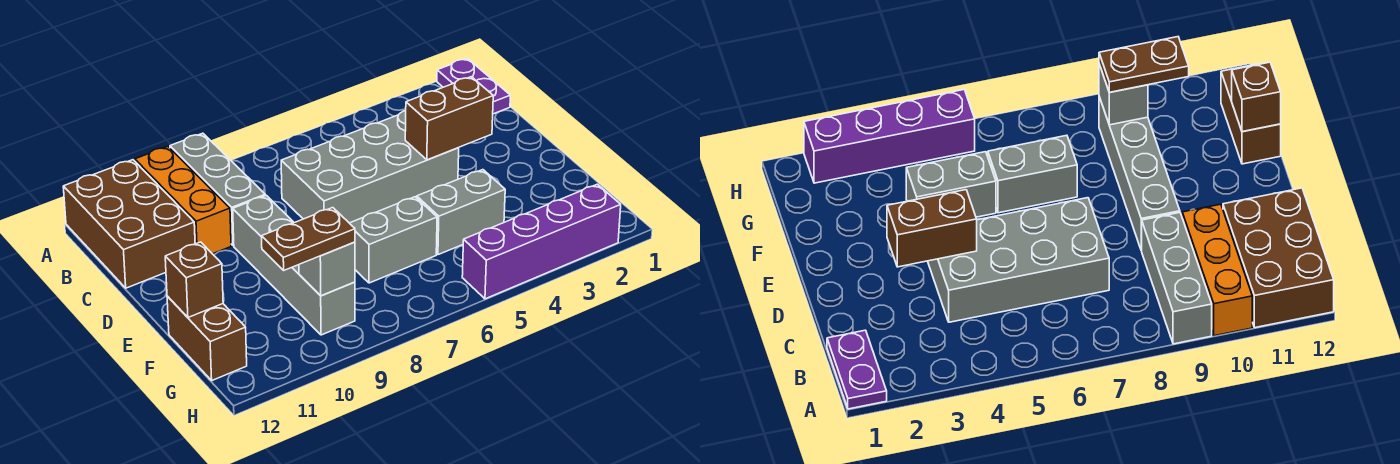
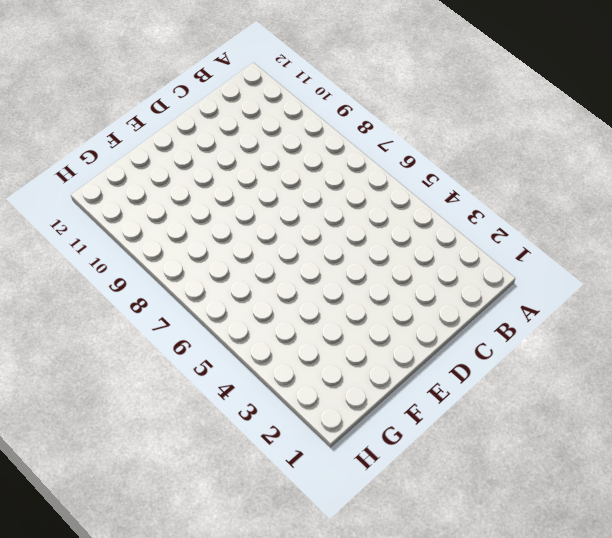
none -> purple plate A1:B1 level 1
none -> grey brick A9:C9 level 1
none -> orange brick A10:C10 level 1

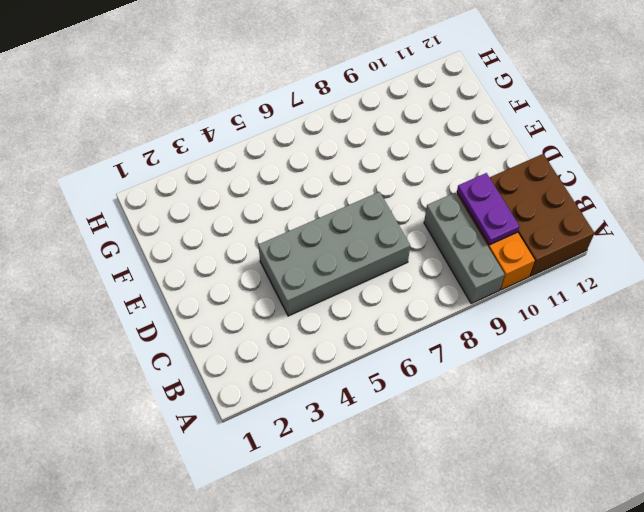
purple plate B10:C10 level 2 -> purple plate A1:B1 level 1
none -> grey brick D9:G9 level 1
none -> grey brick F4:F5 level 1
none -> grey brick F6:F7 level 1

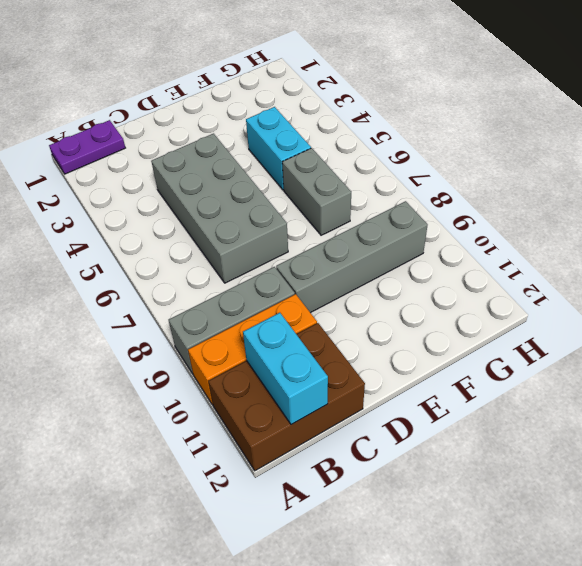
cyan brick B11:B12 level 2 -> none
cyan brick F4:F5 level 1 -> grey brick F4:F5 level 1
none -> brown brick F12:G12 level 1
none -> purple brick H2:H5 level 1
none -> brown brick D3:D4 level 2

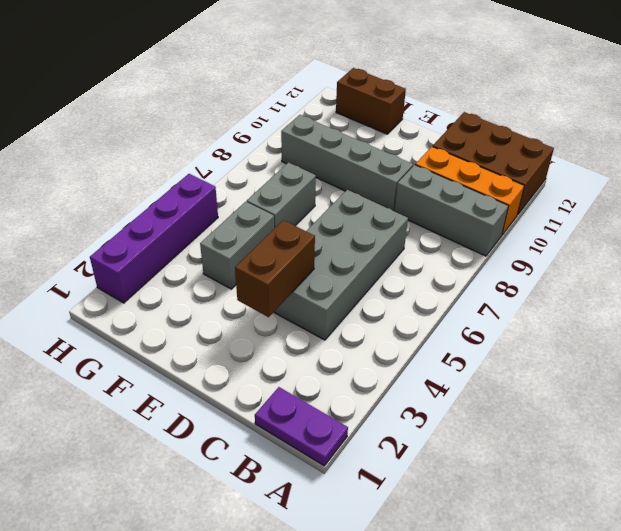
none -> brown brick F12 level 2
none -> grey brick G9 level 2
none -> brown plate G9:G10 level 3

